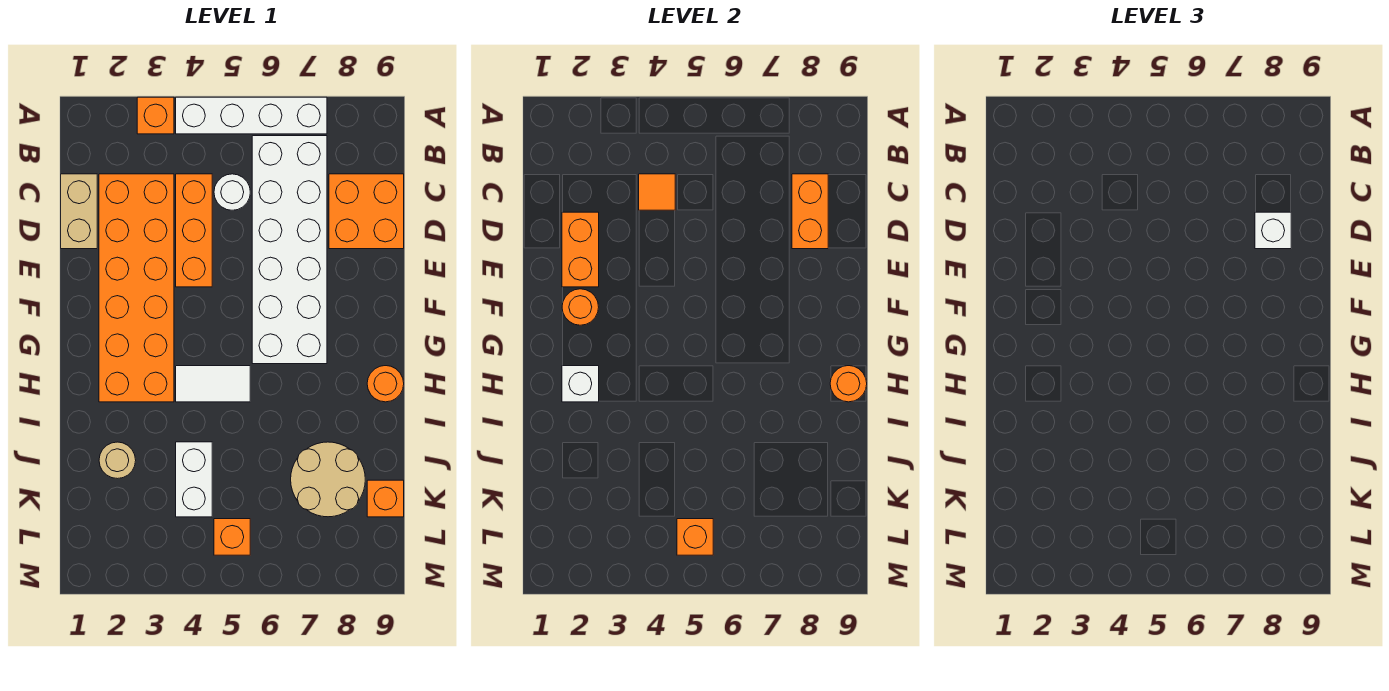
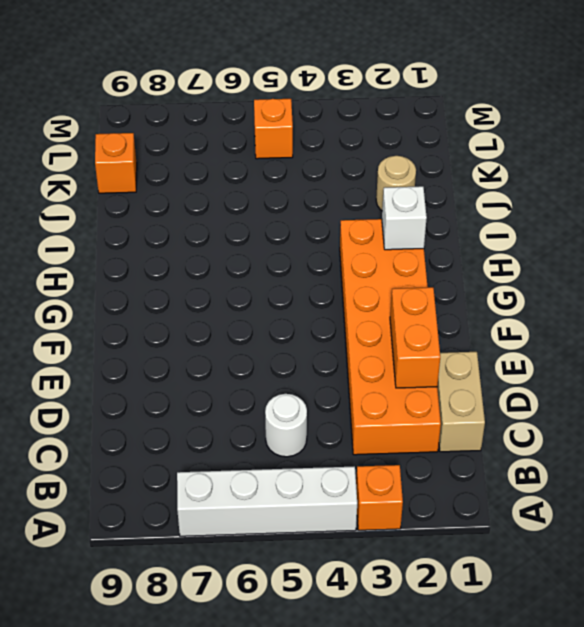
none -> white brick B6:G7 level 1
none -> orange brick C4:E4 level 1
none -> orange brick C8:D9 level 1

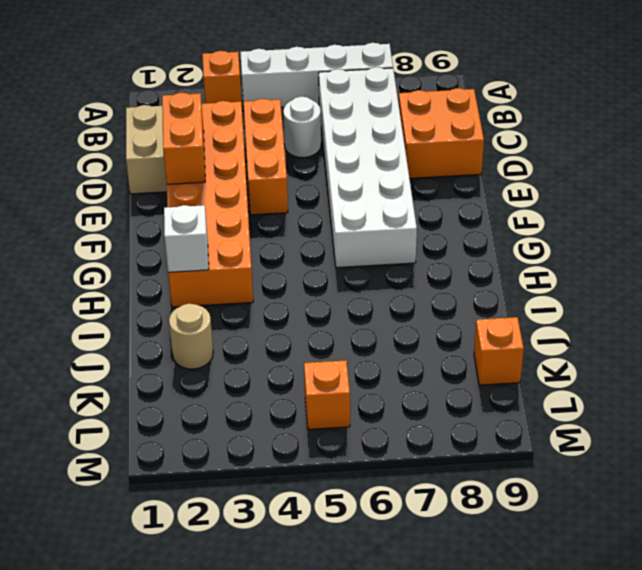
none -> white tile H4:H5 level 1
none -> orange round brick H9 level 1
none -> white brick J4:K4 level 1

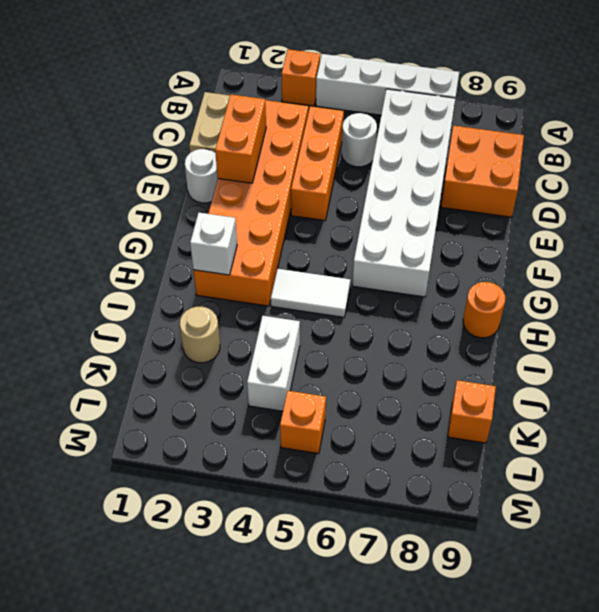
white round brick E1 level 1 -> none
none -> tan round brick J7:K8 level 1
none -> orange tile C4 level 2
none -> orange brick C8:D8 level 2

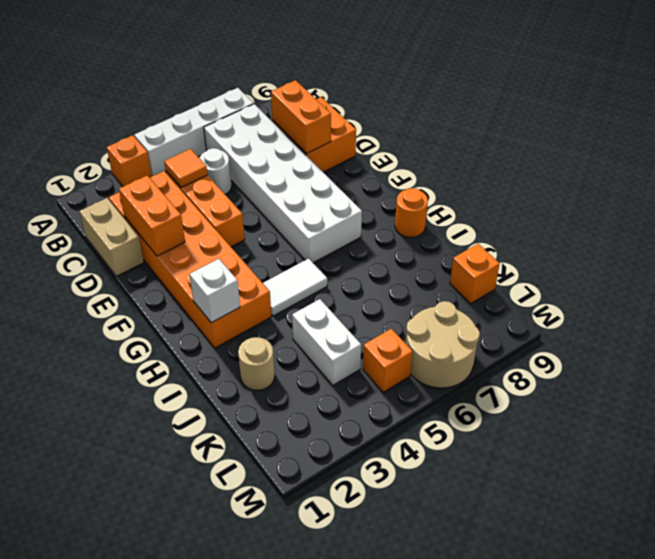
tan round brick L6:M7 level 1 -> tan round brick J7:K8 level 1
none -> orange round brick F2 level 2
none -> orange round brick H9 level 2
none -> orange brick L5 level 2

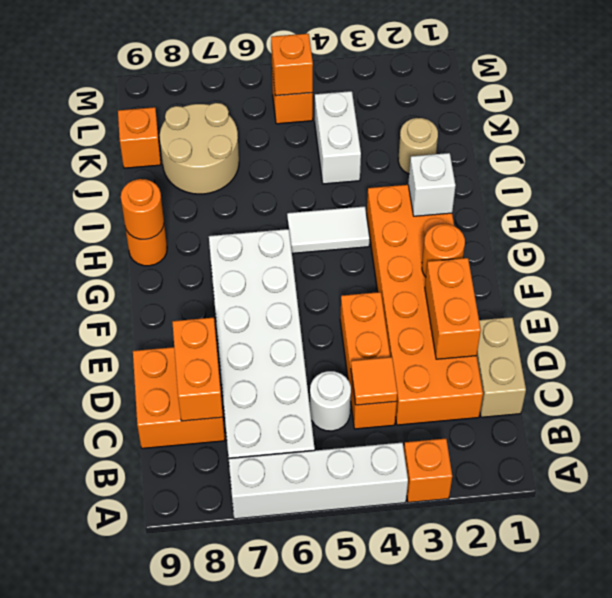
none -> white brick D8 level 3

